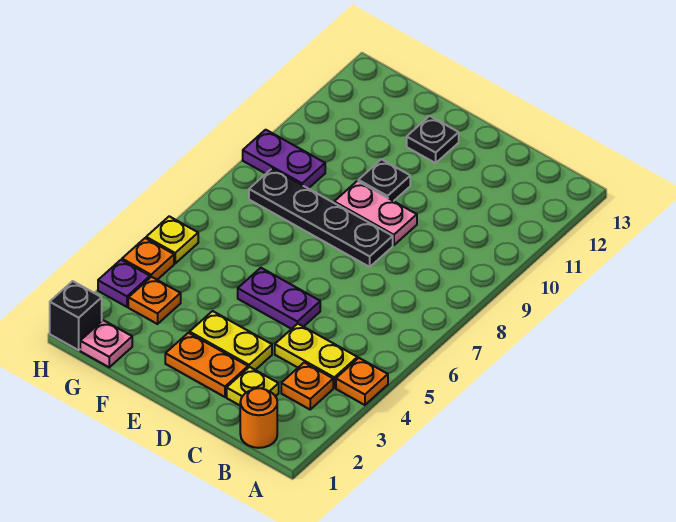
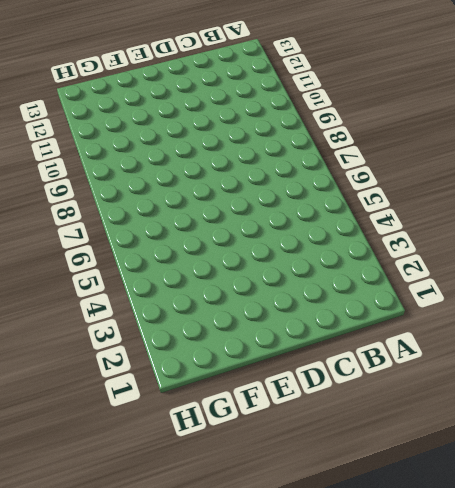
none -> orange plate A4 level 1
none -> orange round brick B1 level 1
none -> orange plate B3 level 1

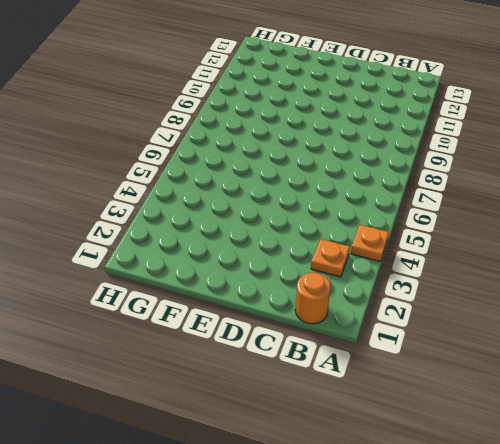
none -> yellow plate B4:C4 level 1
none -> yellow plate C2 level 1
none -> orange plate D2:E2 level 1

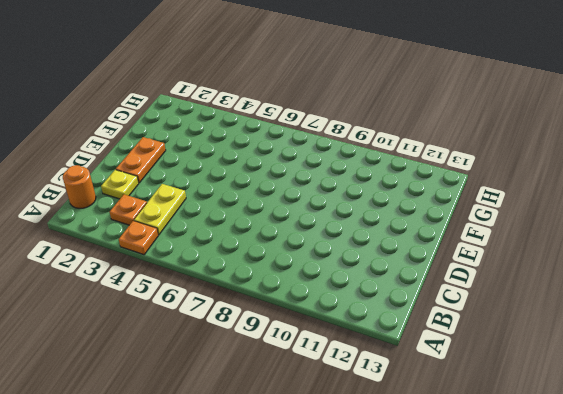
none -> yellow plate D3:E3 level 1
none -> purple plate D5:E5 level 1
none -> black plate D8:G8 level 1

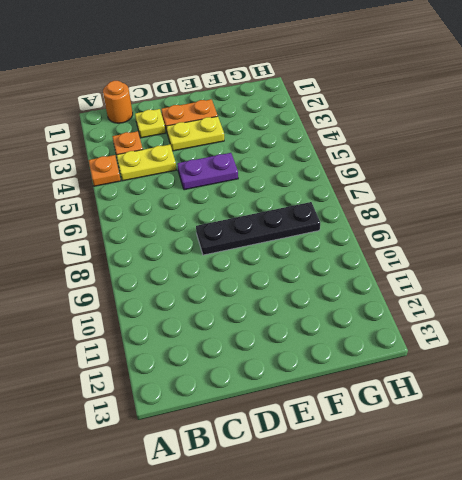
none -> pink plate D9:E9 level 1
none -> black plate E10 level 1
none -> black plate E12 level 1

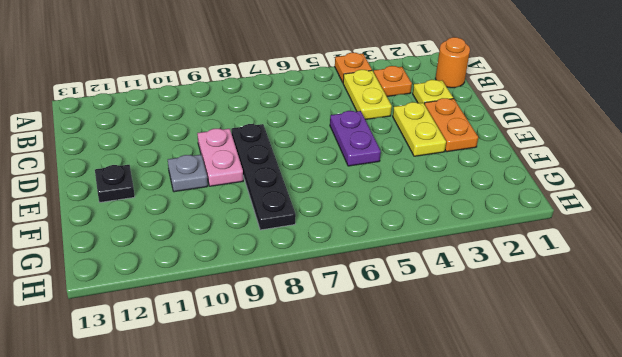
grey plate E10 level 1 -> black plate E10 level 1
none -> pink plate G1 level 1
none -> orange plate G3 level 1
none -> purple plate G9:H9 level 1

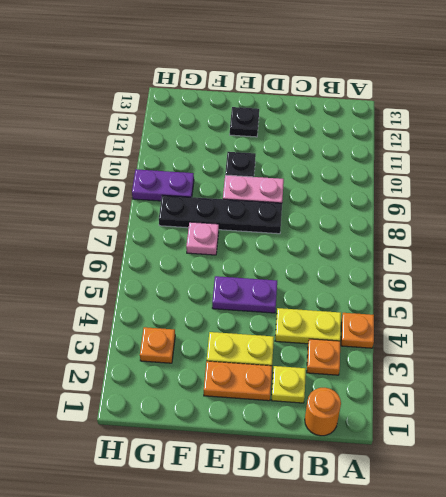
pink plate F7 level 1 -> pink plate G1 level 1
none -> black brick H1 level 1
none -> purple plate H3 level 1
none -> orange plate H4 level 1

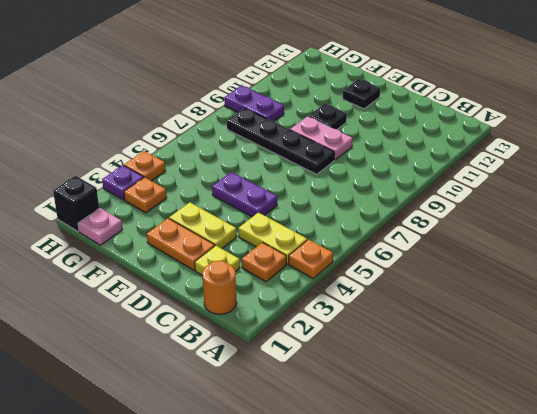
none -> yellow plate H5 level 1

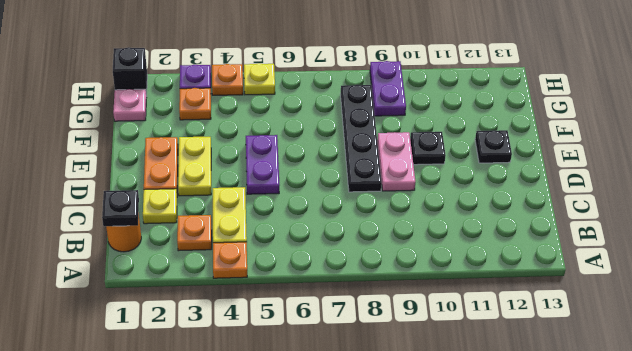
black plate B1 level 2 -> none

